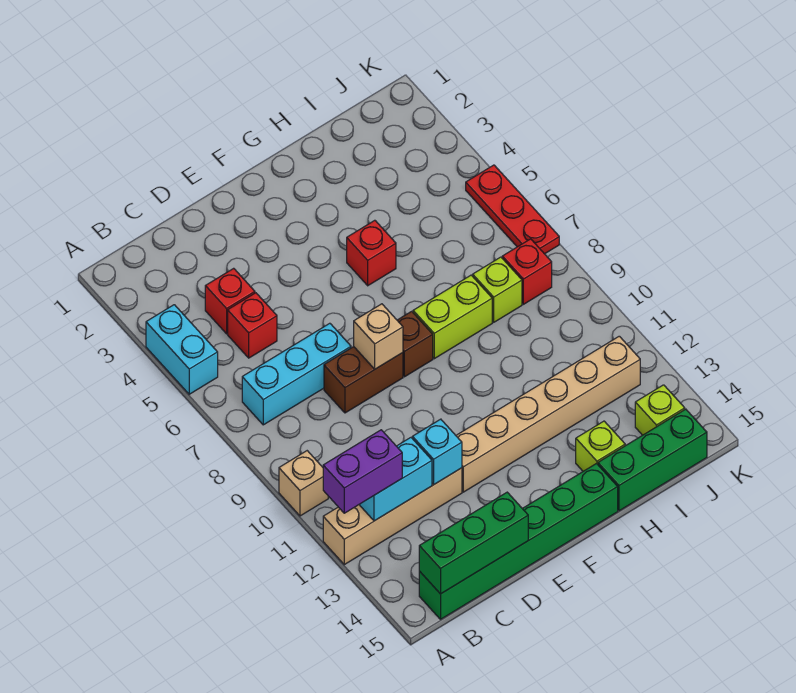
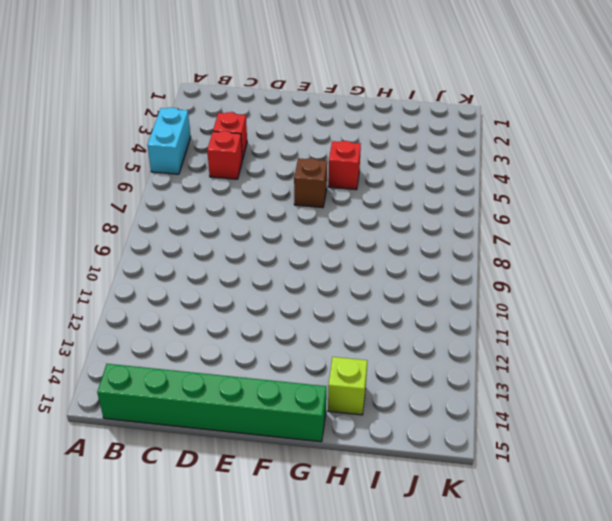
brown brick F6 level 1 -> brown brick F8 level 1
none -> tan brick A10 level 1
none -> tan brick A12:D12 level 1
none -> cyan brick B7:D7 level 1

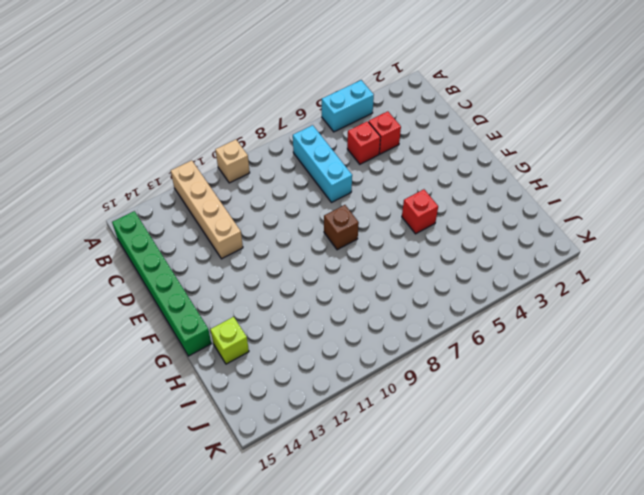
none -> brown brick D8:E8 level 1
none -> tan brick E12:J12 level 1
none -> lime brick G8:H8 level 1

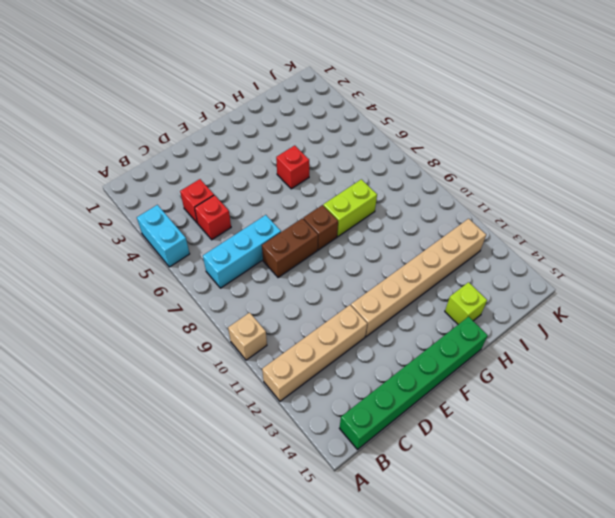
none -> green brick H15:J15 level 1
none -> lime brick I8 level 1
none -> red brick J8 level 1

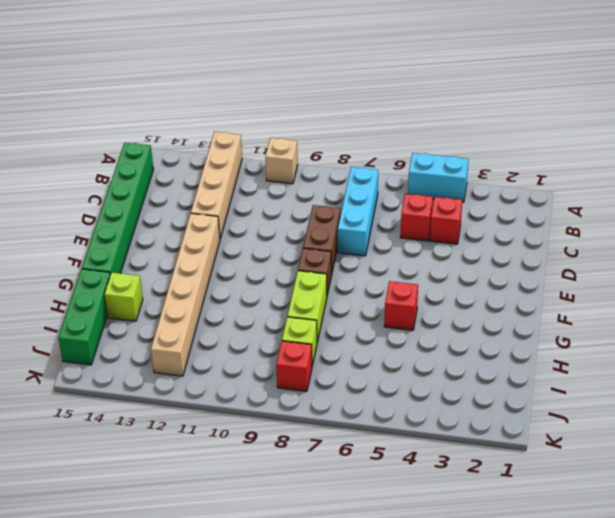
none -> lime brick J14 level 1
none -> red plate K5:K7 level 1
none -> cyan brick B12:C12 level 2

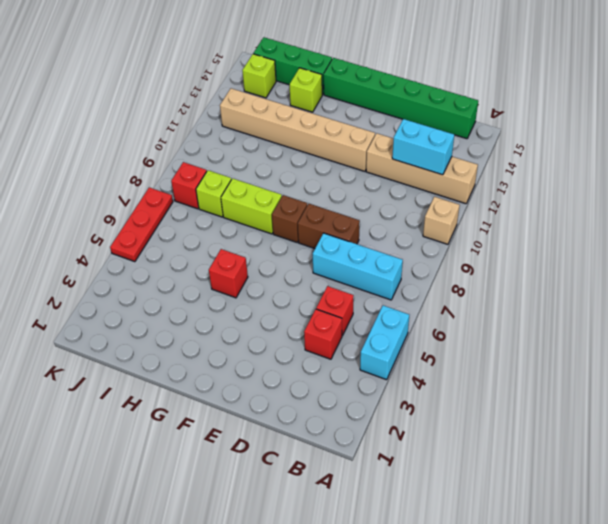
none -> green brick B15:D15 level 2
none -> cyan brick D12 level 2
none -> tan brick E8 level 2

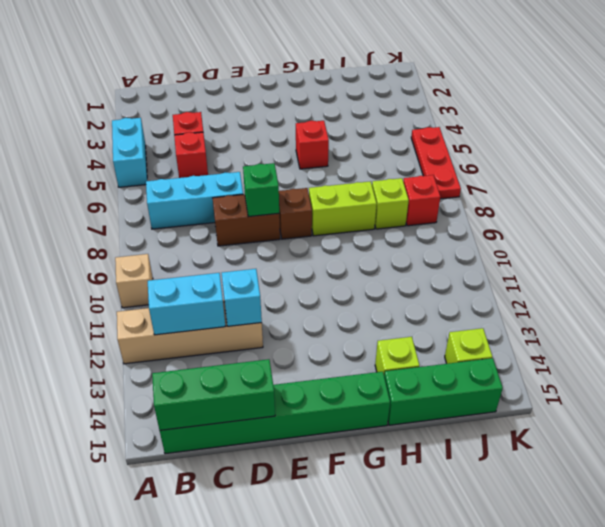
green brick E8 level 2 -> tan brick E8 level 2
none -> tan brick E12:J12 level 1
none -> purple brick A12:B12 level 3

